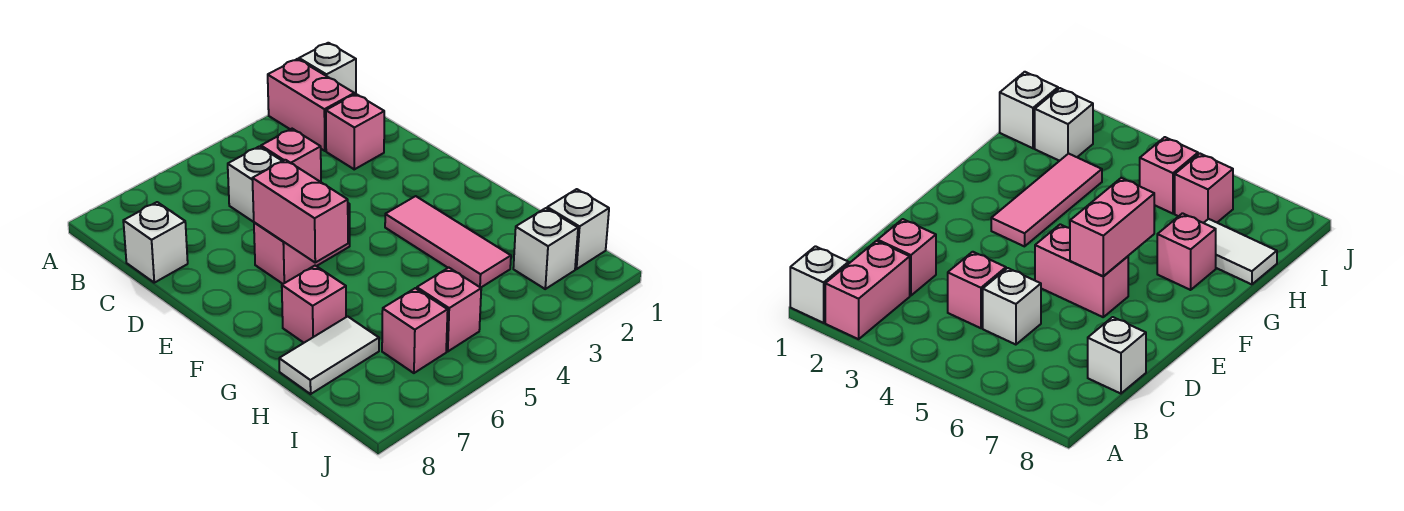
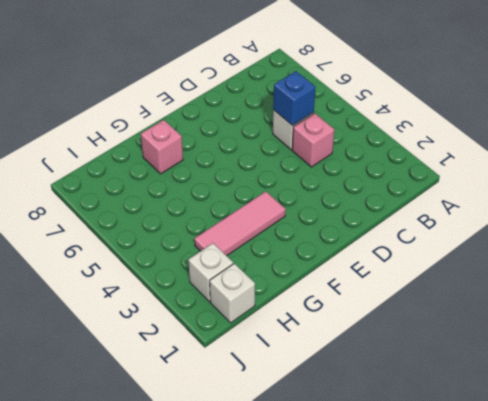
blue brick C5 level 2 -> none
none -> white brick A1 level 1
none -> pink brick A2:B2 level 1
none -> pink brick C2 level 1

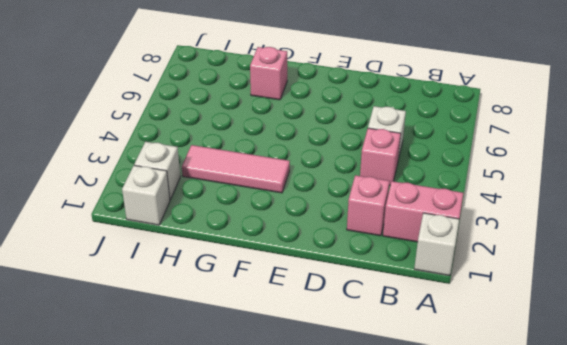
none -> white brick C8 level 1
none -> pink brick E5:E6 level 1
none -> white tile H7:H8 level 1

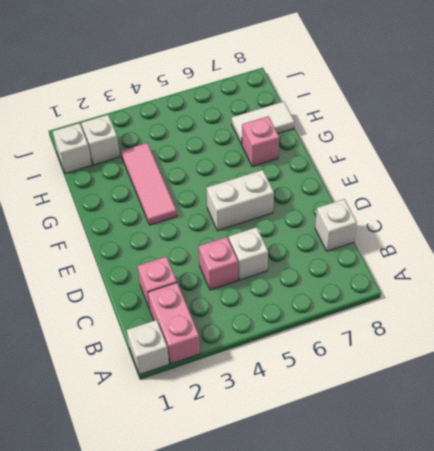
white brick E5:E6 level 1 -> pink brick E5:E6 level 1
none -> pink brick I5 level 1
none -> pink brick I6 level 1
none -> pink brick E6:F6 level 2

